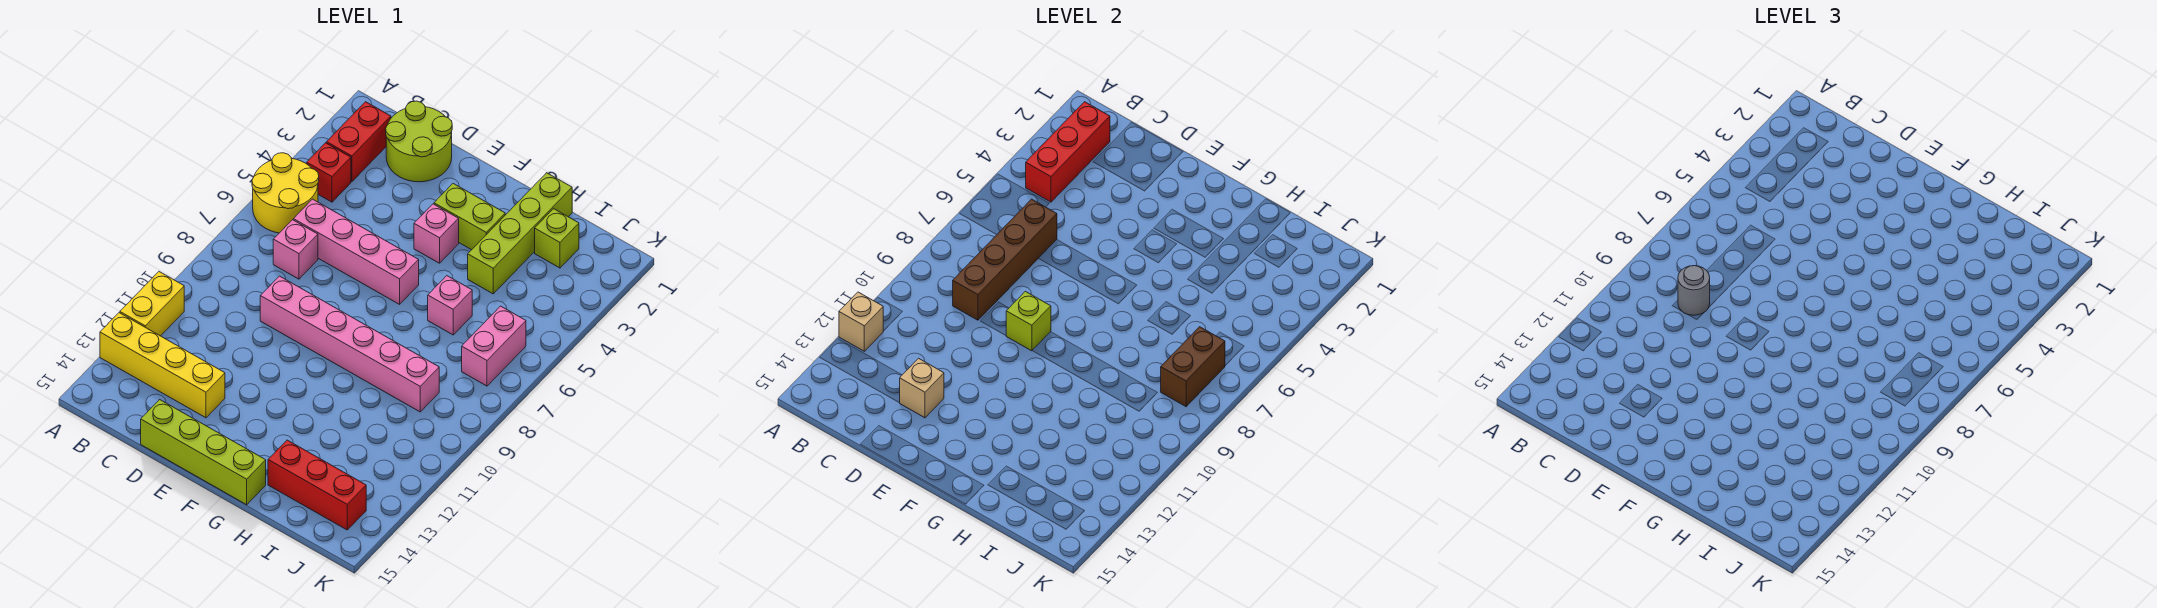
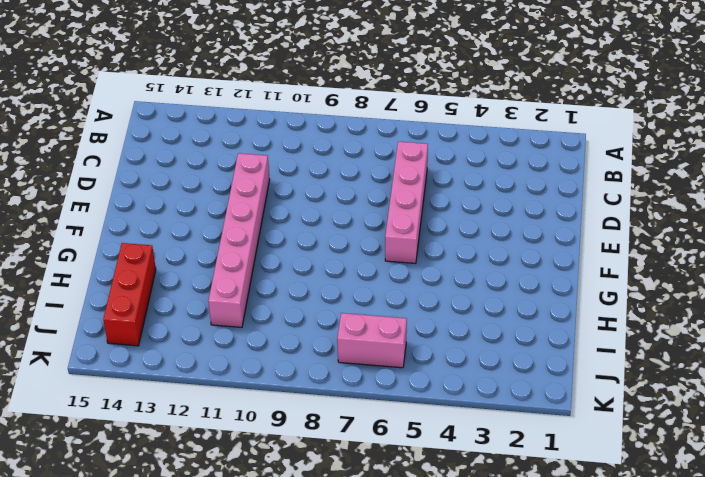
pink brick D11:I11 level 1 -> pink brick D9:I9 level 1
none -> yellow round brick A5:B6 level 1
none -> yellow brick A11:A12 level 1
none -> yellow brick A13:D13 level 1

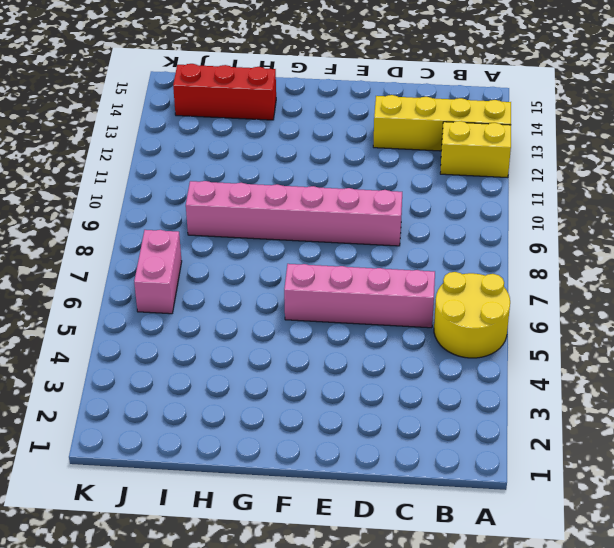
yellow brick A12:B12 level 1 -> yellow brick A11:A12 level 1
none -> red brick B2:B3 level 1
none -> red brick B4 level 1
none -> lime round brick C1:D2 level 1

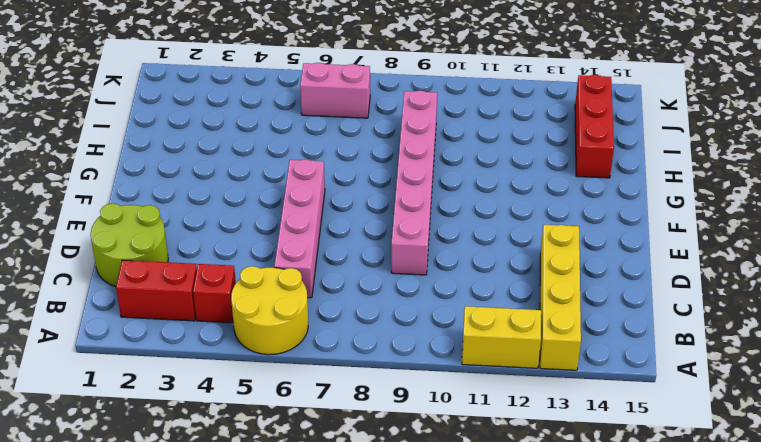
none -> pink brick C7 level 1
none -> lime brick D15:G15 level 1
none -> lime brick F3:G3 level 1

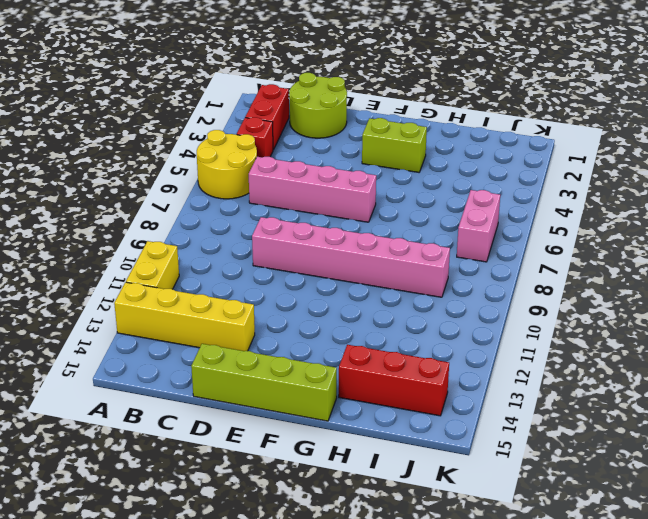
none -> pink brick C7 level 1
none -> pink brick F4 level 1
none -> lime brick H1:H4 level 1

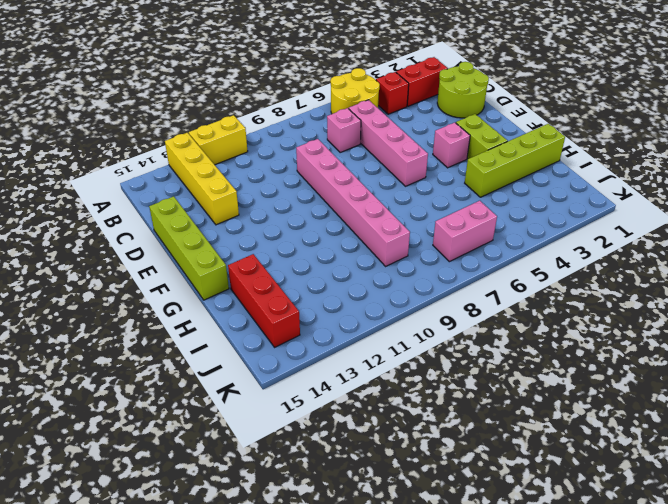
none -> pink brick H6 level 1
none -> lime brick I2 level 1
none -> tan brick A12 level 2

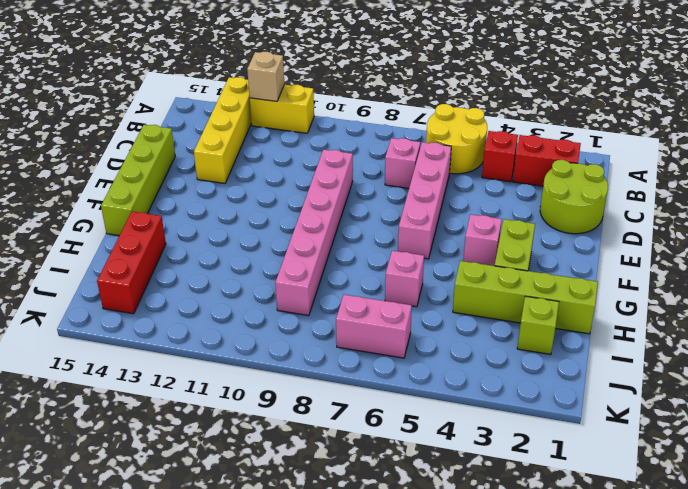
none -> red brick B2:B4 level 2
none -> brown brick C6:C9 level 2
none -> tan brick D13 level 2

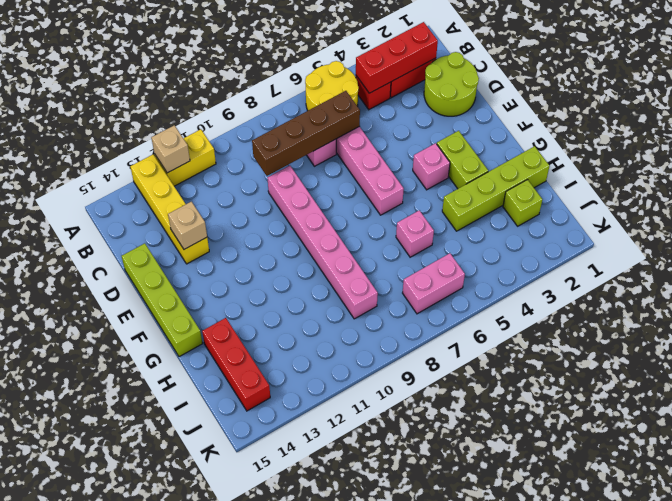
none -> lime brick E9 level 2
none -> brown brick J7:J8 level 2
none -> grey round brick C9 level 3

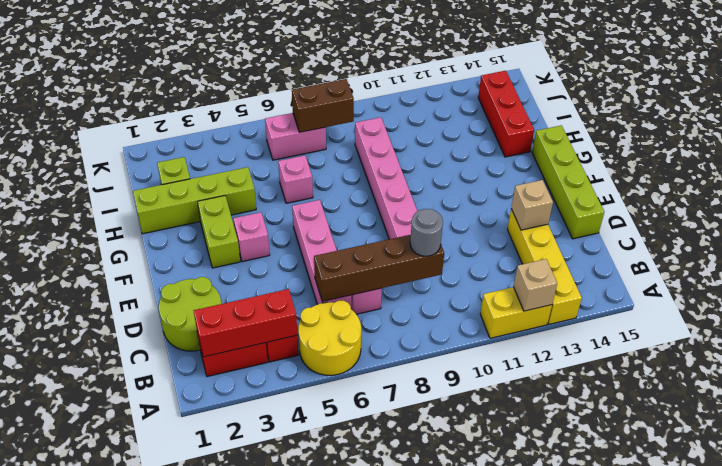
none -> lime brick E9 level 2

